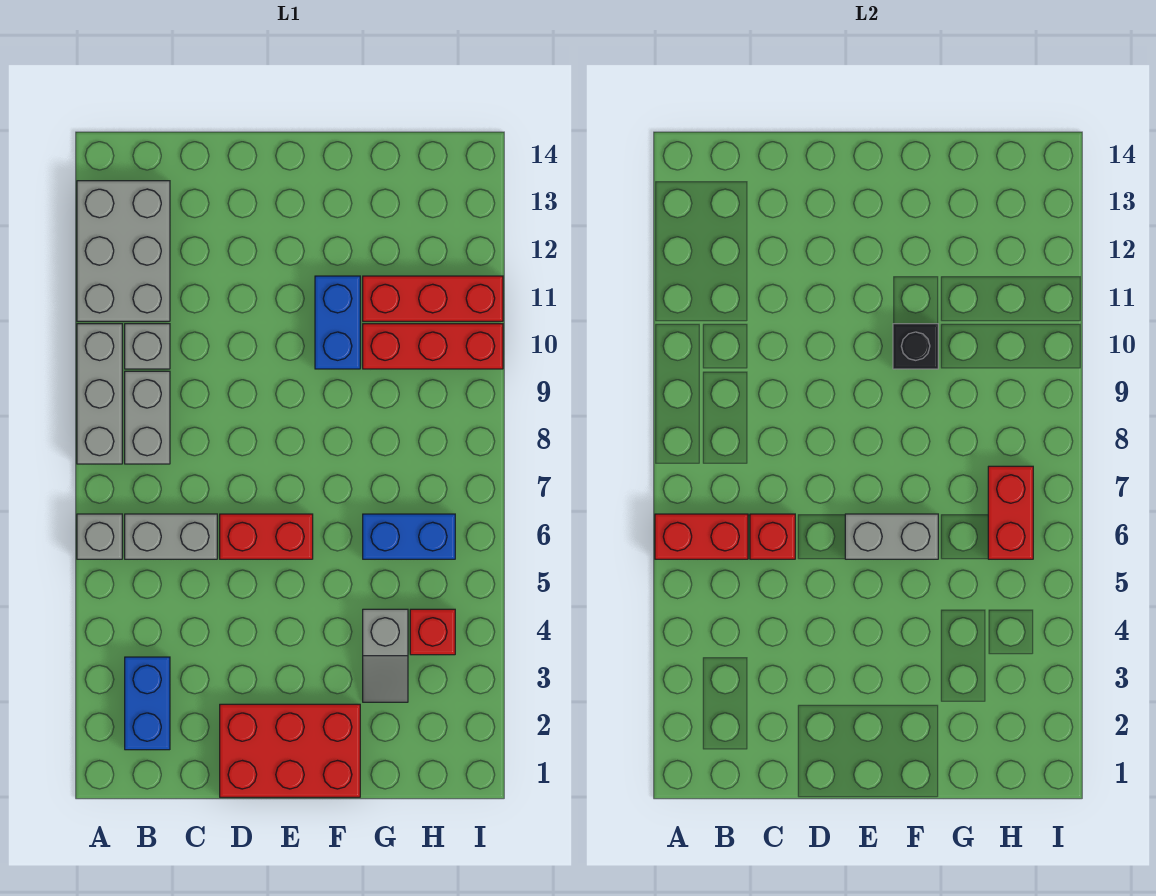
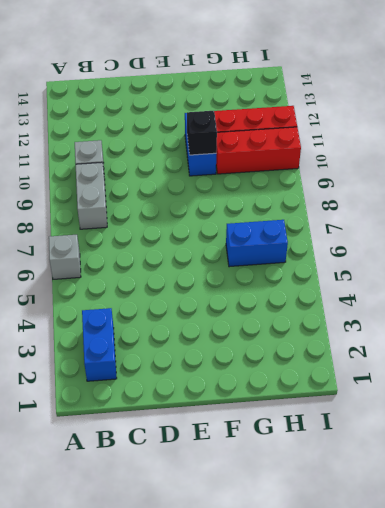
none -> grey brick A8:A10 level 1
none -> grey brick A11:B13 level 1
none -> grey brick B6:C6 level 1

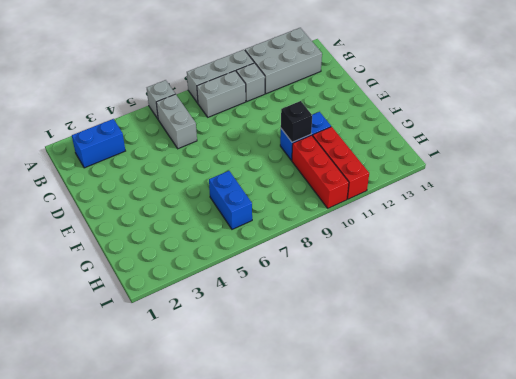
none -> red brick D1:F2 level 1
none -> red brick D6:E6 level 1
none -> grey slope G3:G4 level 1 top 4

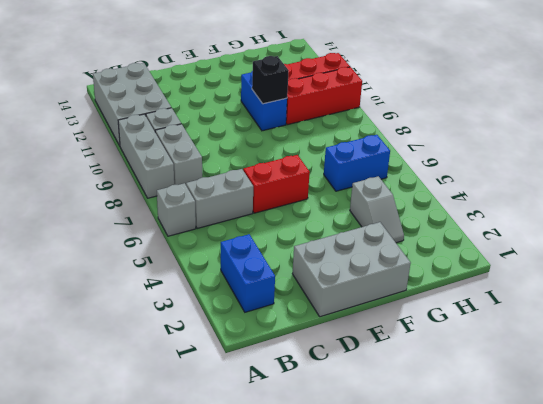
grey brick D1:F2 level 1 -> red brick D1:F2 level 1
none -> red brick H4 level 1
none -> red brick A6:B6 level 2
none -> red brick C6 level 2

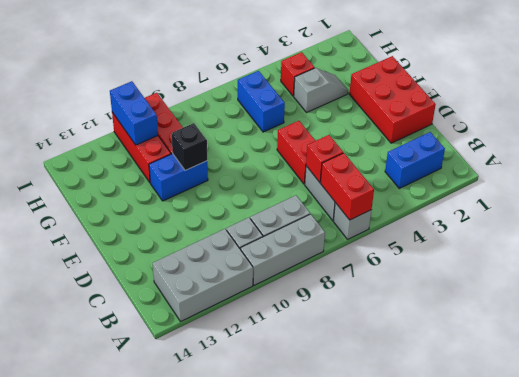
blue brick H11:I11 level 2 -> none
none -> grey brick E6:F6 level 2
none -> red brick H6:H7 level 2

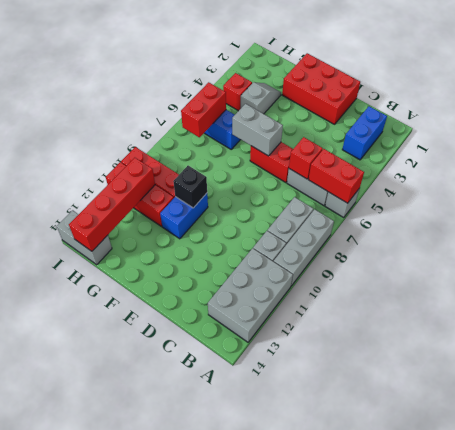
red brick H11:H14 level 2 -> none
grey brick H14:I14 level 1 -> none

